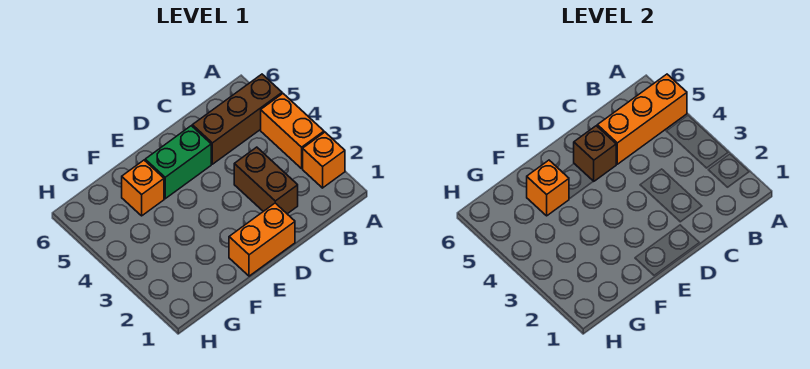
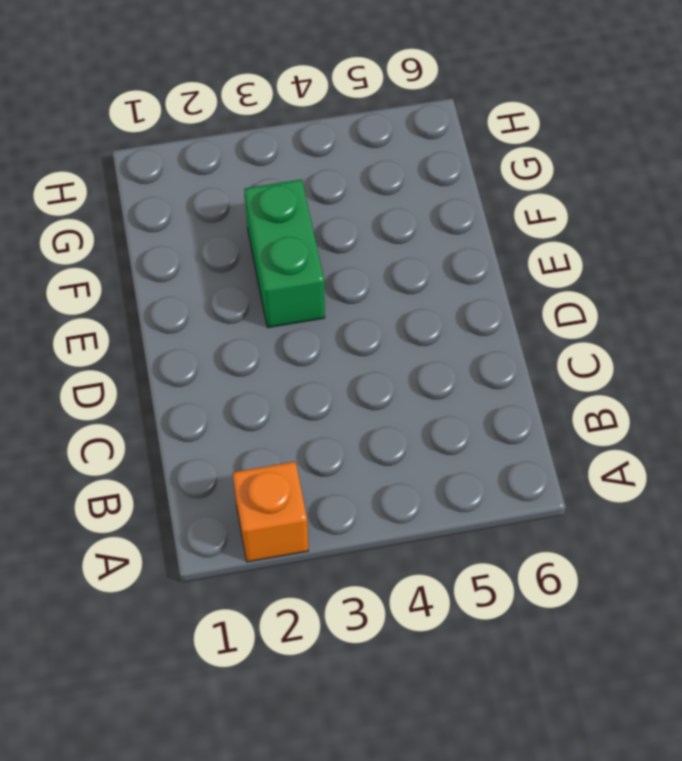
green brick E3:F3 level 1 -> green brick D5:E5 level 1
none -> orange brick A3:A4 level 1
none -> brown brick A5:C5 level 1

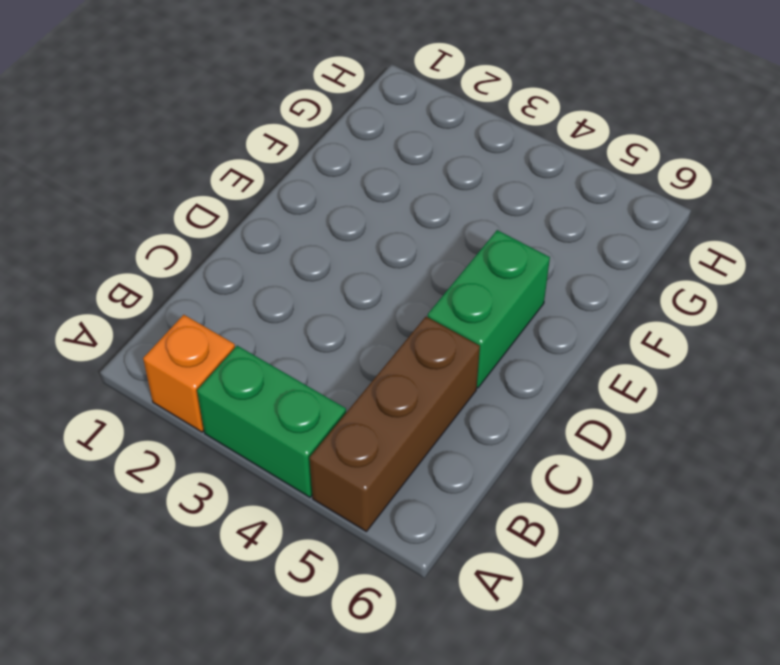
green brick A3:A4 level 1 -> orange brick A3:A4 level 1
none -> brown brick C2:C3 level 1
none -> orange brick D1:E1 level 1

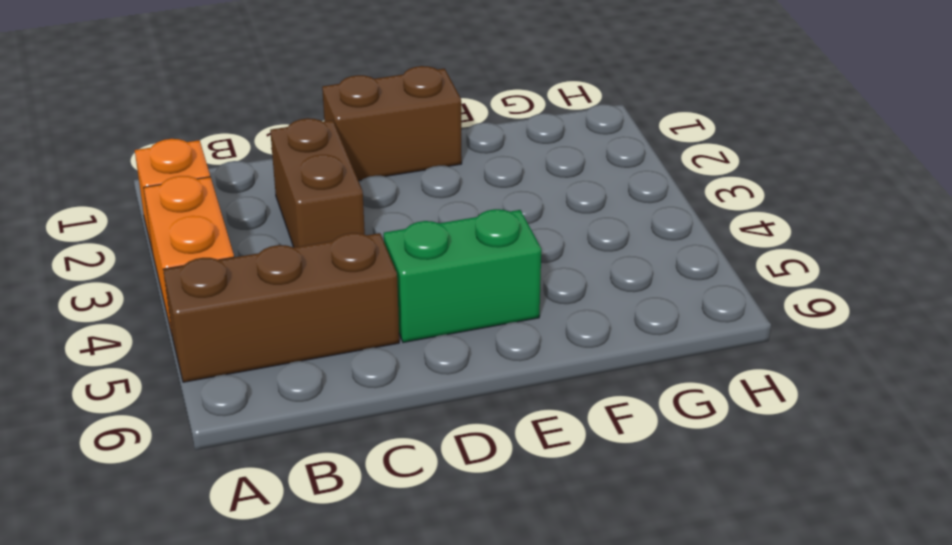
brown brick D1:E1 level 1 -> orange brick D1:E1 level 1
none -> orange brick F5 level 1
none -> orange brick A5:C5 level 2

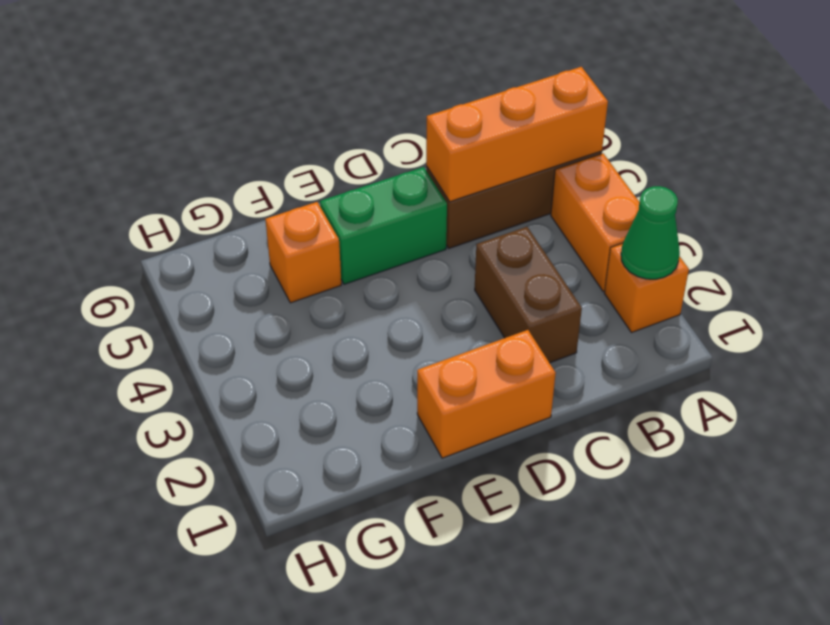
green cone A2 level 2 -> none
none -> brown brick D5 level 2
none -> orange brick F5 level 2

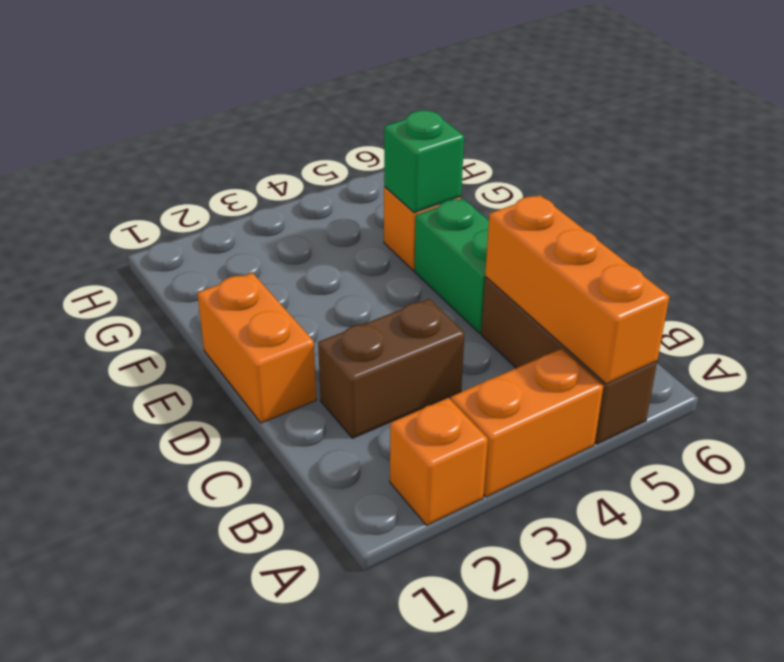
green brick F5 level 2 -> orange brick F5 level 2
none -> brown brick D5 level 2

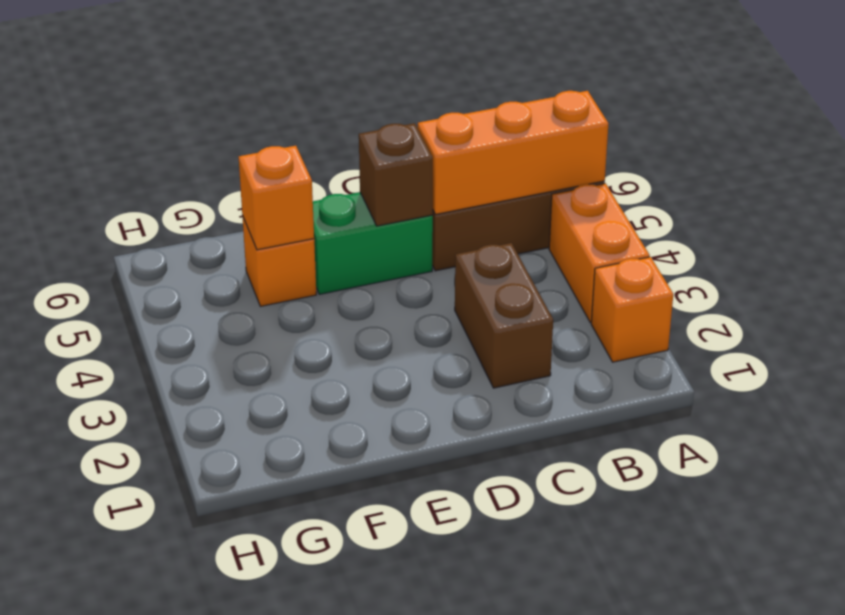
none -> orange brick D1:E1 level 1

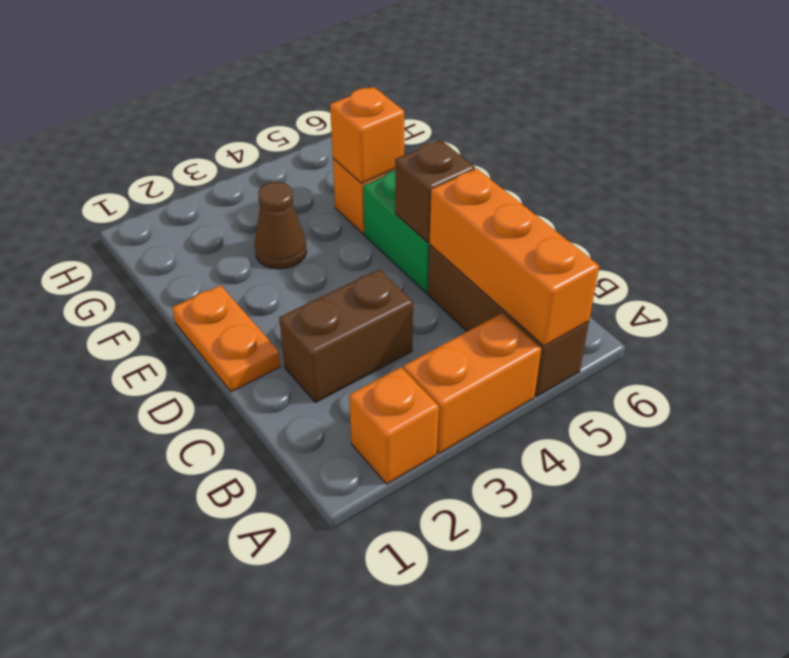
orange plate D1:E1 level 1 -> orange brick D1:E1 level 1
brown cone F3 level 1 -> none

